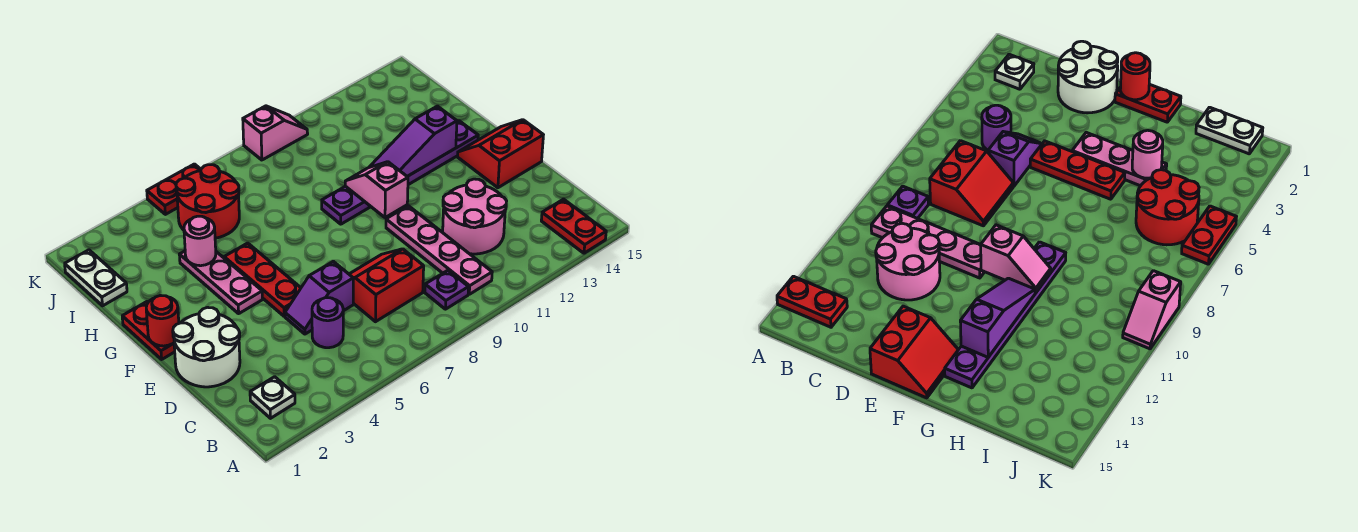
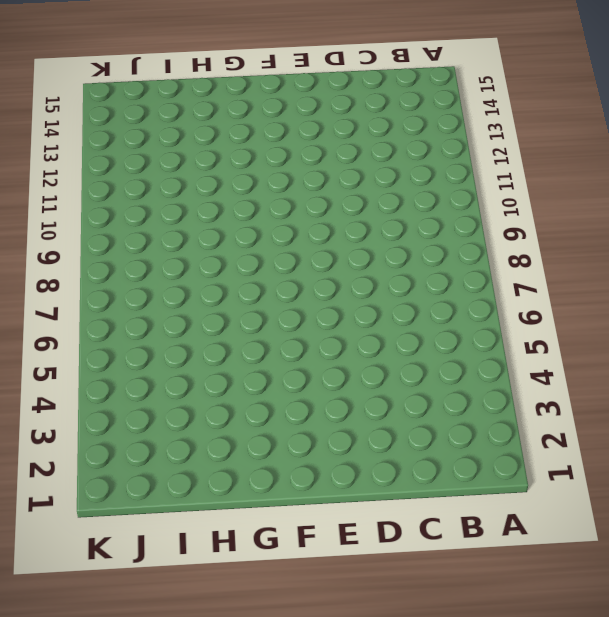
none -> red plate A14:B14 level 1
none -> white plate B2 level 1
none -> purple plate B9 level 1

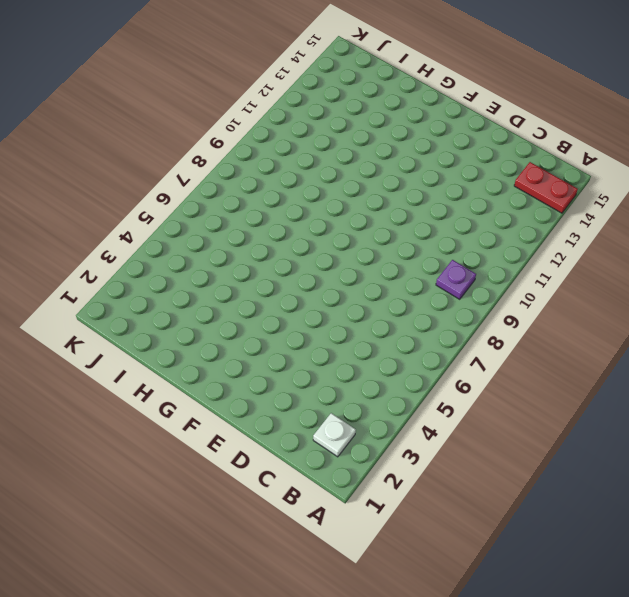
none -> pink plate B10:E10 level 1
none -> purple round brick C5 level 1
none -> red slope C7:D8 level 1 top C

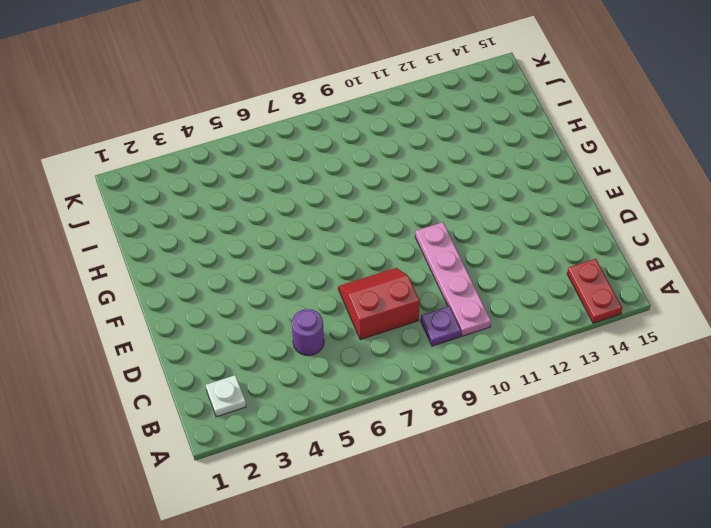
none -> pink round brick C11:D12 level 1
none -> white round brick D1:E2 level 1
none -> purple slope D5:D6 level 1 top 6

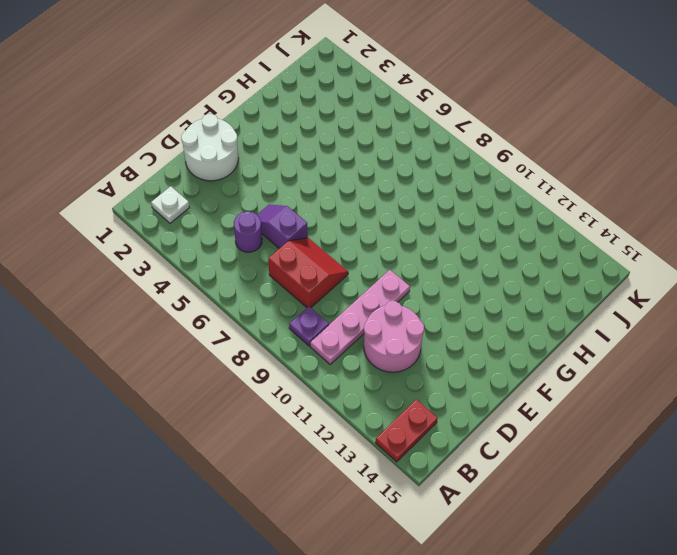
none -> red plate E5:G5 level 1
none -> red slope E14:F15 level 1 top E
none -> red plate F1:G1 level 1

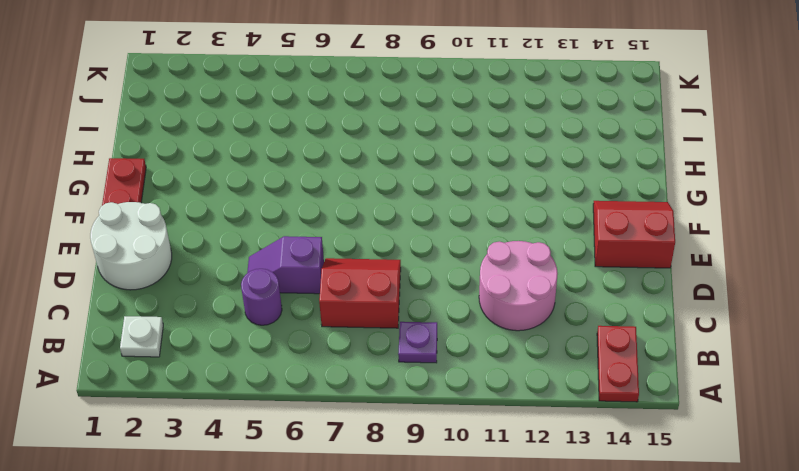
none -> pink plate B10:E10 level 1
none -> red plate E5:G5 level 1
none -> pink plate F4:H4 level 1

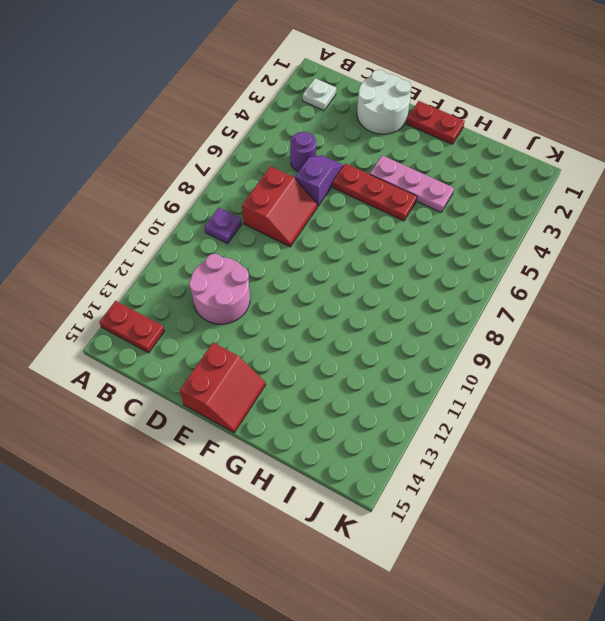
none -> pink plate B10:E10 level 1
none -> purple plate G9:G14 level 1
none -> white plate I1:J1 level 1

